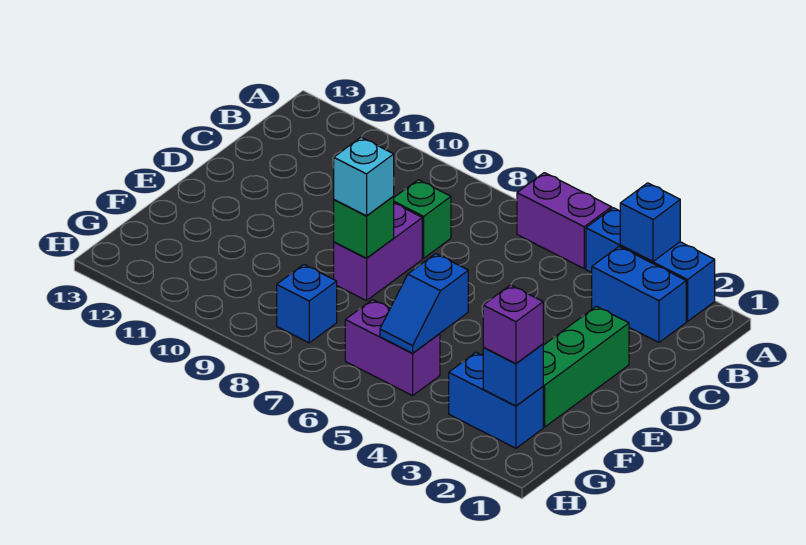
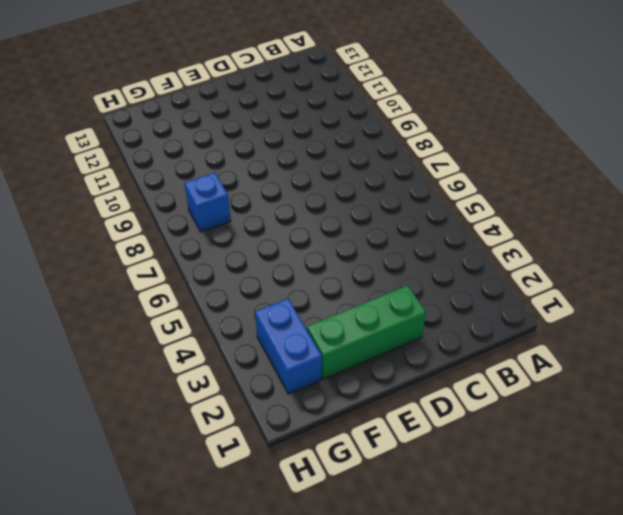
none -> blue brick A2:A4 level 1
none -> purple brick A5:A6 level 1
none -> blue brick B2:B3 level 1

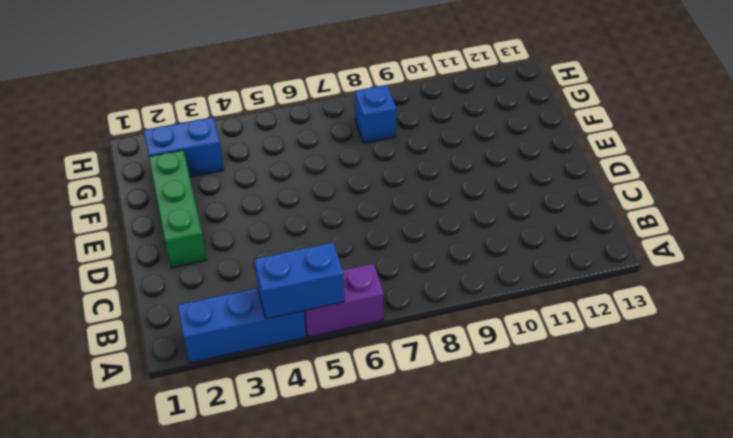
blue brick A4:A5 level 2 -> blue brick B2:B3 level 1
none -> green brick C8 level 1
none -> purple brick D8:E8 level 1
none -> purple brick G5:G6 level 1

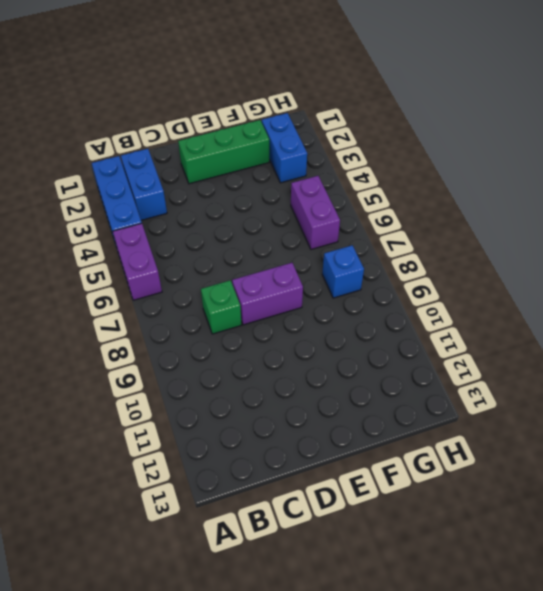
none -> blue brick A3 level 2
none -> green brick E8 level 2
none -> blue slope F5:G5 level 2 top F

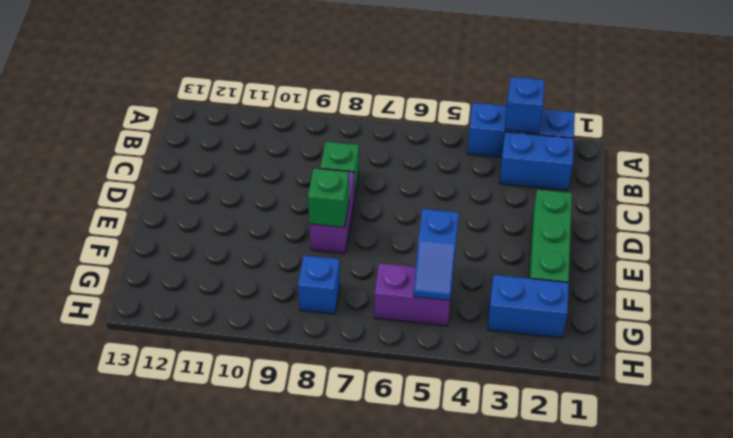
none -> purple brick A5:A6 level 1
none -> blue brick G2 level 2
none -> cyan brick E8 level 3

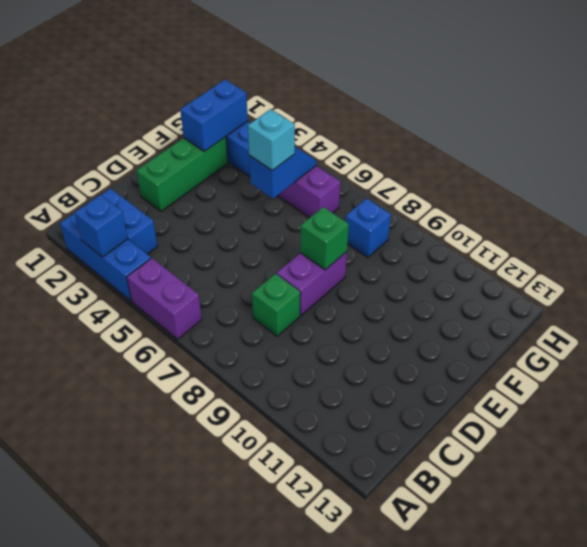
blue brick F2:G2 level 2 -> blue brick G2 level 2
cyan brick F5 level 3 -> cyan brick E8 level 3
none -> purple brick G2 level 3

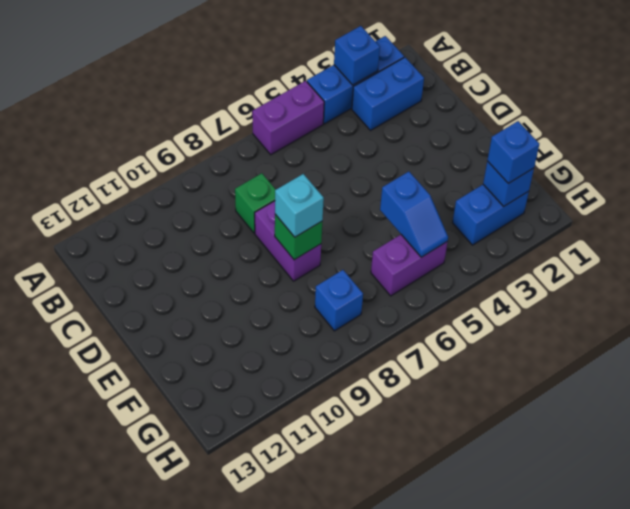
blue brick G2 level 3 -> purple brick G2 level 3
none -> green brick D2:F2 level 1

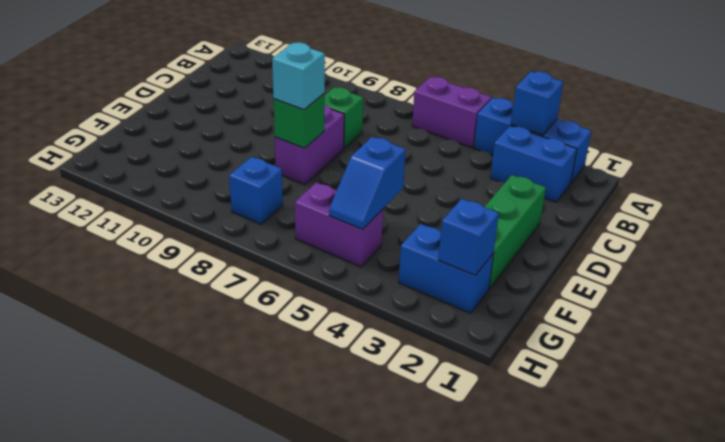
none -> purple brick G2 level 3

